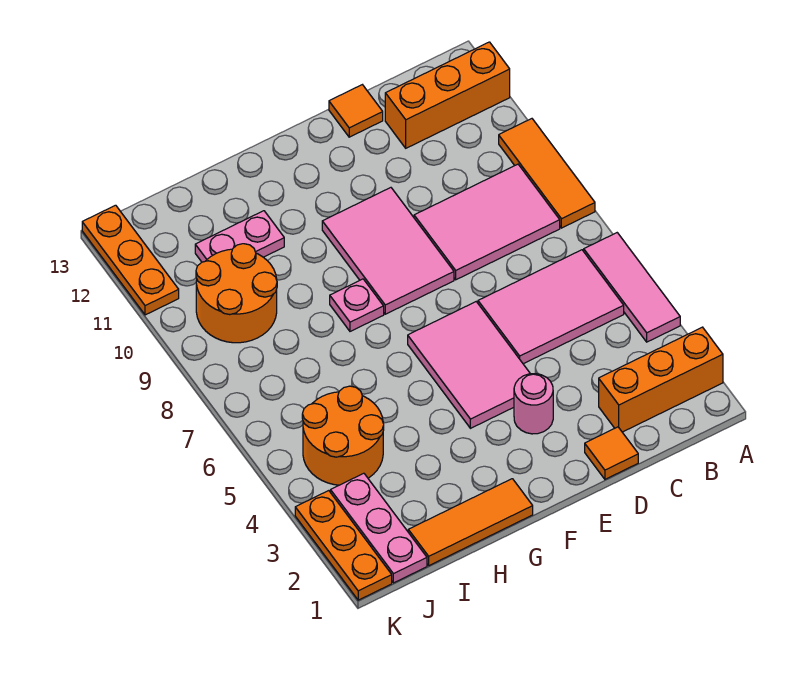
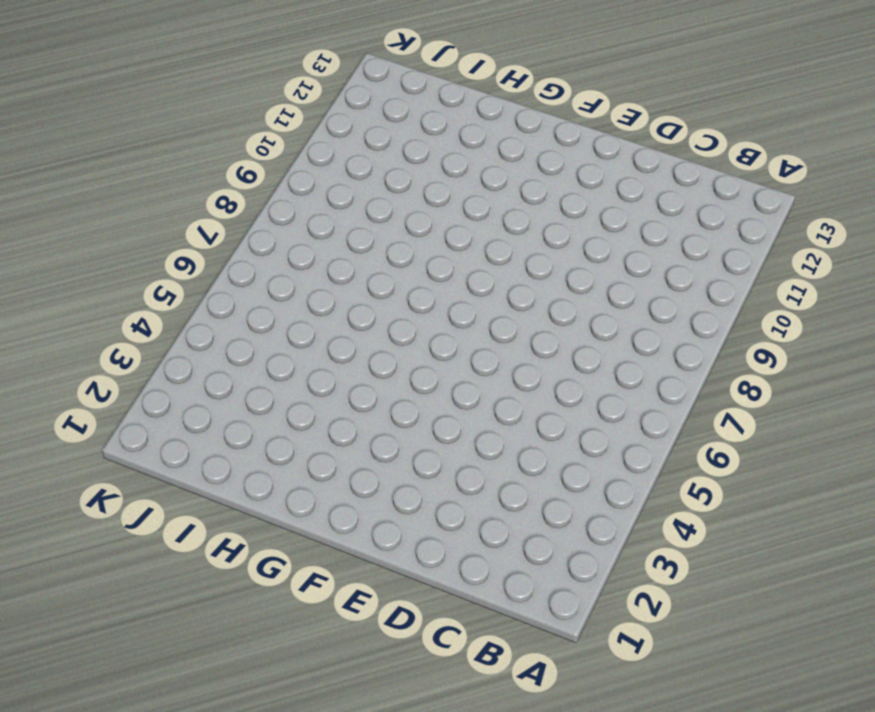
none -> orange brick A2:C2 level 1
none -> pink tile A4:A6 level 1
none -> orange tile A8:A10 level 1

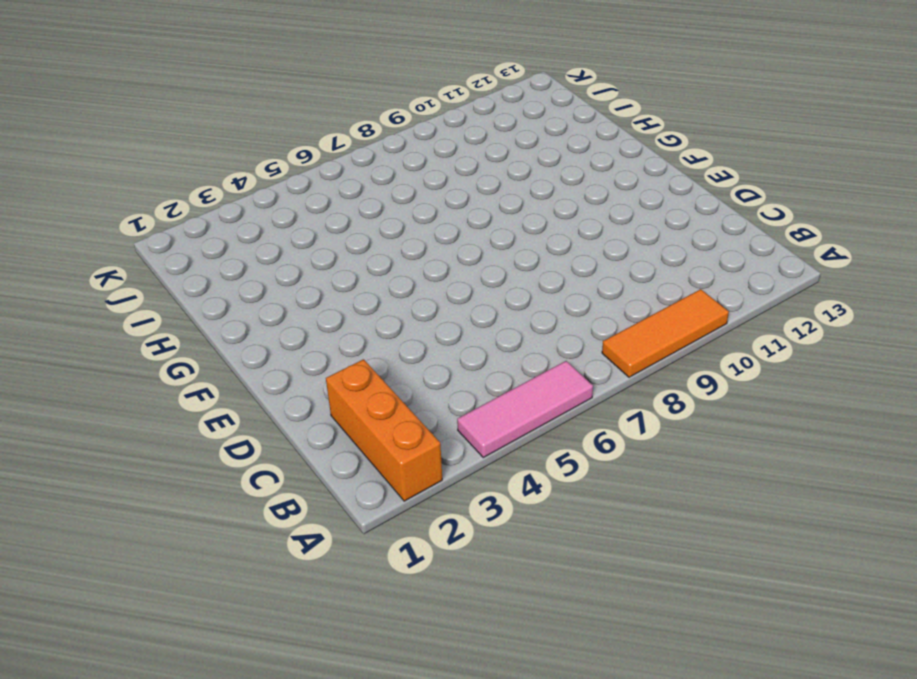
none -> orange brick A12:C12 level 1
none -> pink tile B5:D6 level 1
none -> pink tile B8:D9 level 1

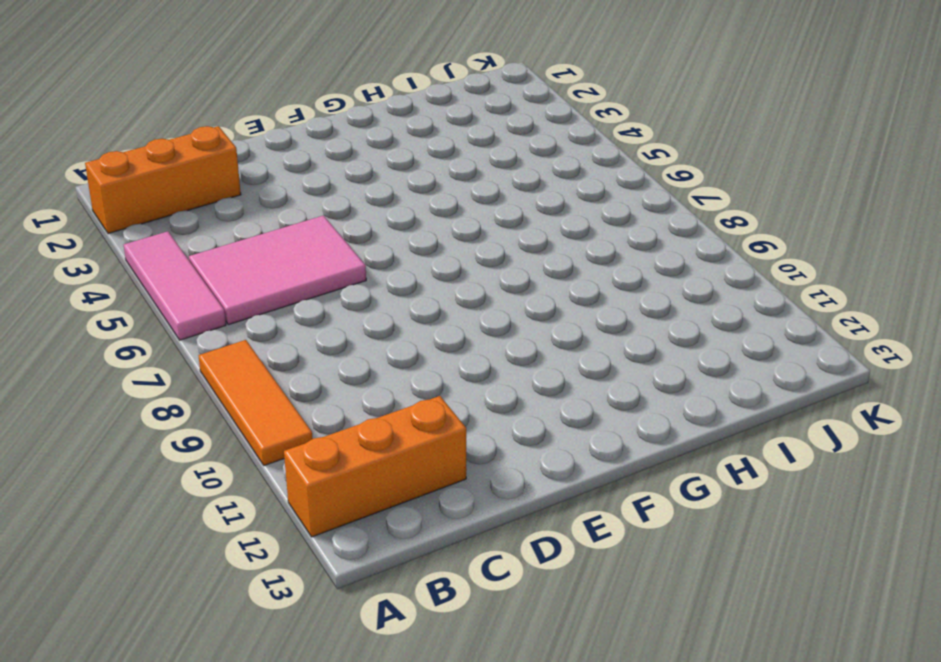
none -> pink tile B8:D9 level 1
none -> orange tile D1 level 1
none -> orange tile D13 level 1

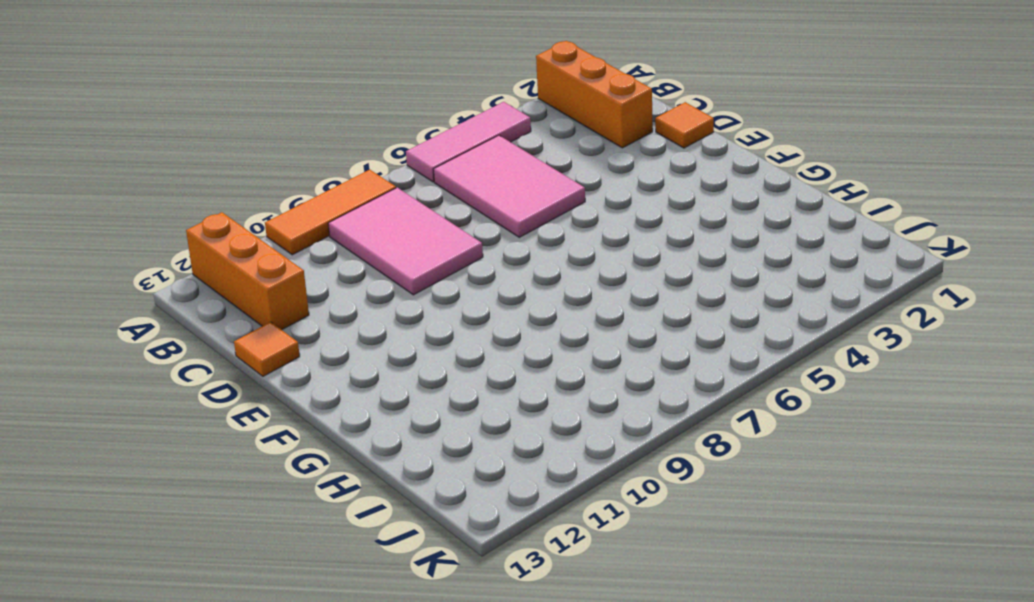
none -> pink round brick E3 level 1
none -> pink tile E4:F6 level 1
none -> pink tile E8:F10 level 1

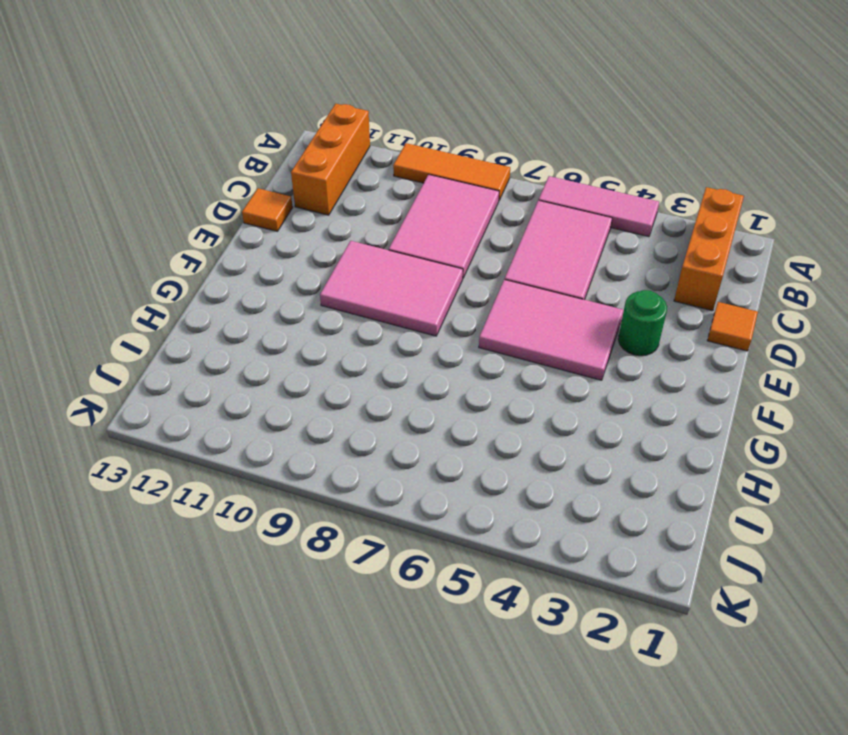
green round brick E3 level 1 -> pink round brick E3 level 1
none -> orange tile G1:I1 level 1
none -> pink plate G8 level 1
none -> pink plate H11:I11 level 1

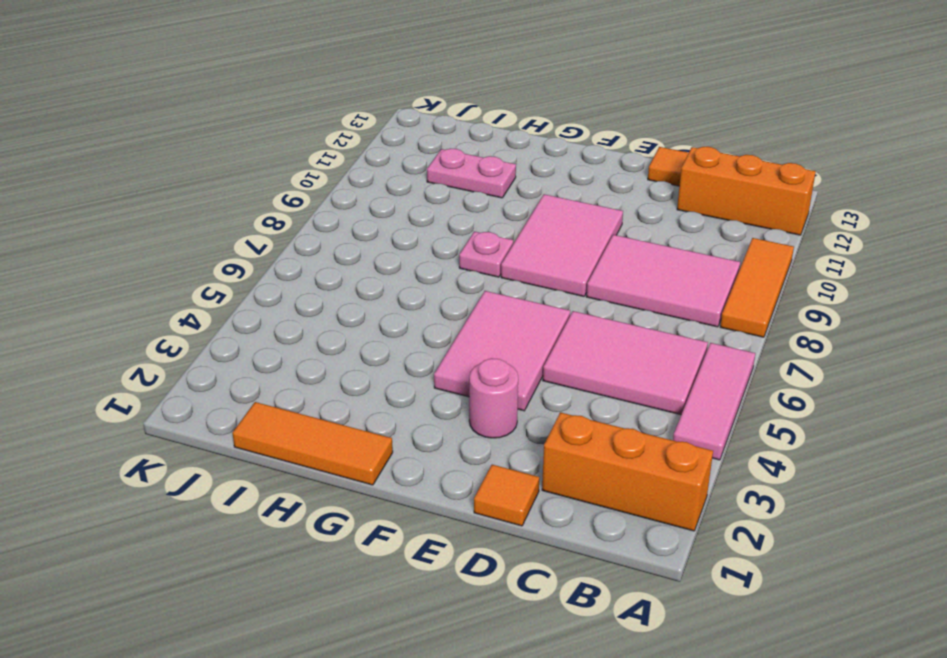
none -> orange round brick I4:J5 level 1
none -> orange round brick I9:J10 level 1
none -> pink plate J1:J3 level 1

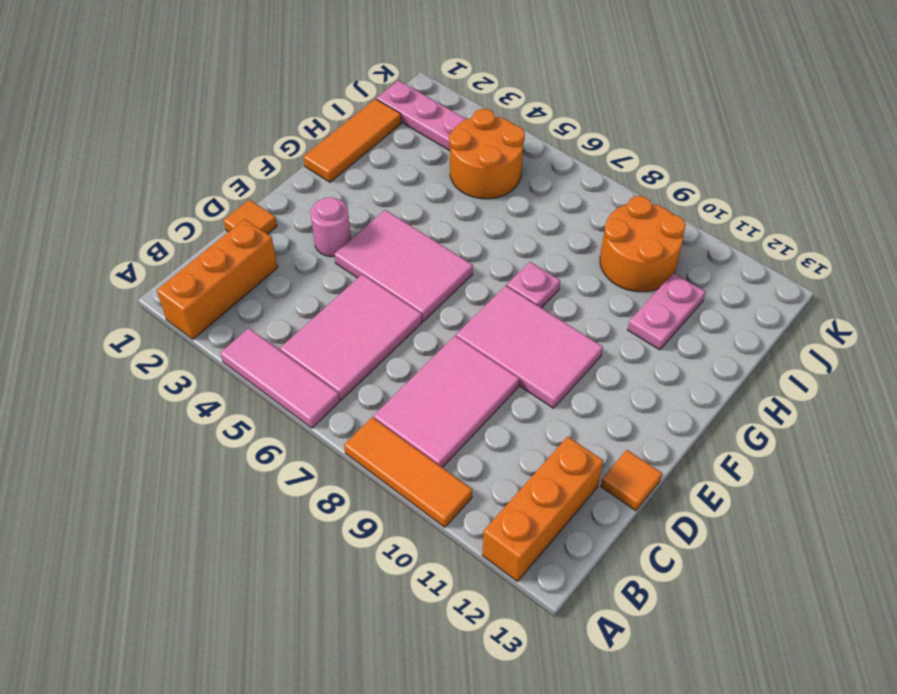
none -> orange plate K1:K3 level 1
none -> orange plate K11:K13 level 1

